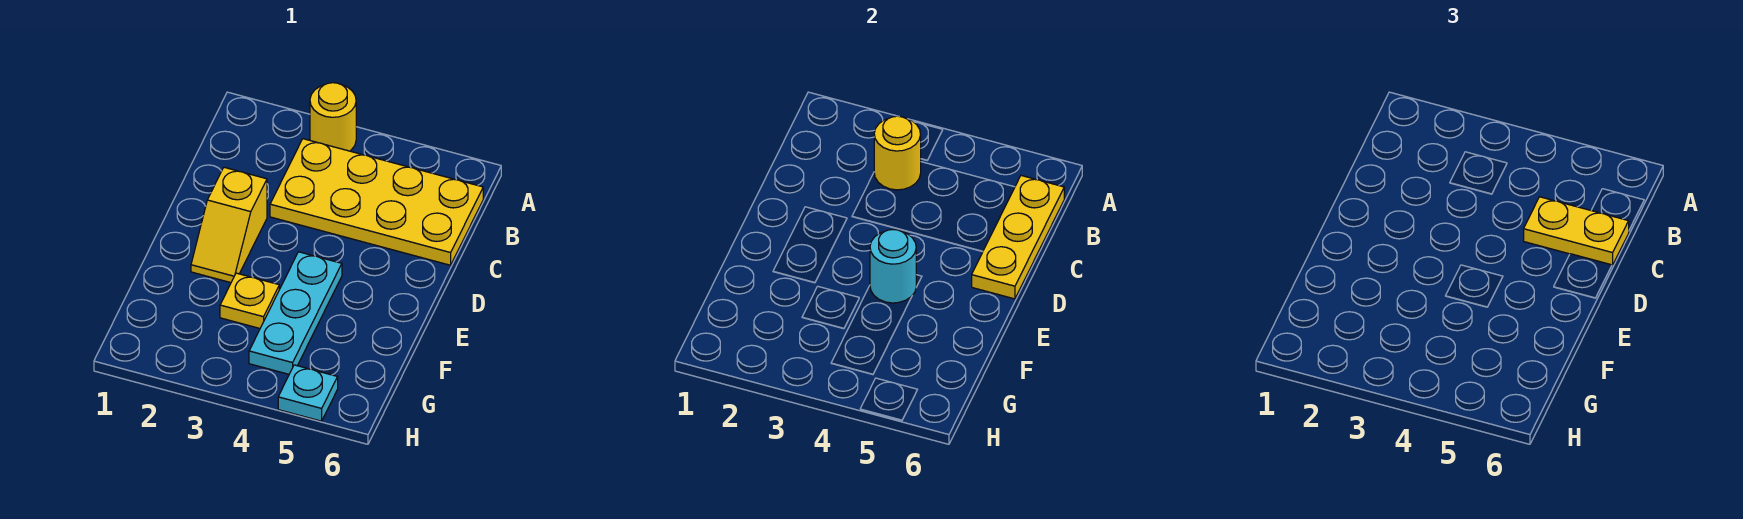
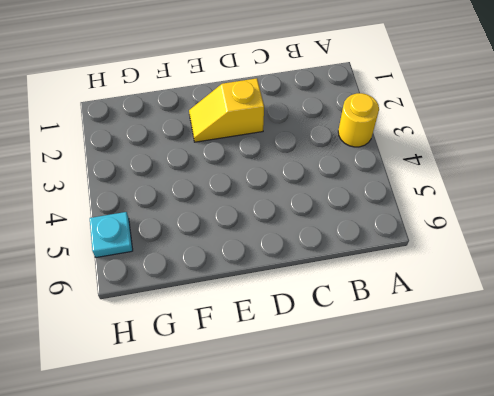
none -> yellow plate B3:C6 level 1
none -> cyan plate E4:G4 level 1

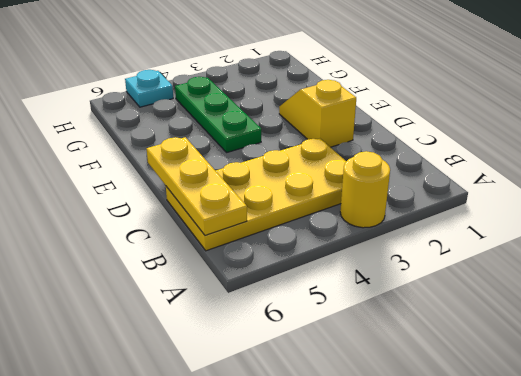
green plate E4:G4 level 1 -> cyan plate E4:G4 level 1
none -> yellow plate F3 level 1
none -> yellow round brick B3 level 2

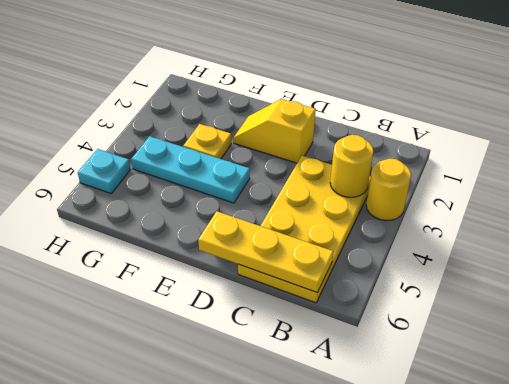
none -> cyan round brick E4 level 2
none -> yellow plate C5:C6 level 3

